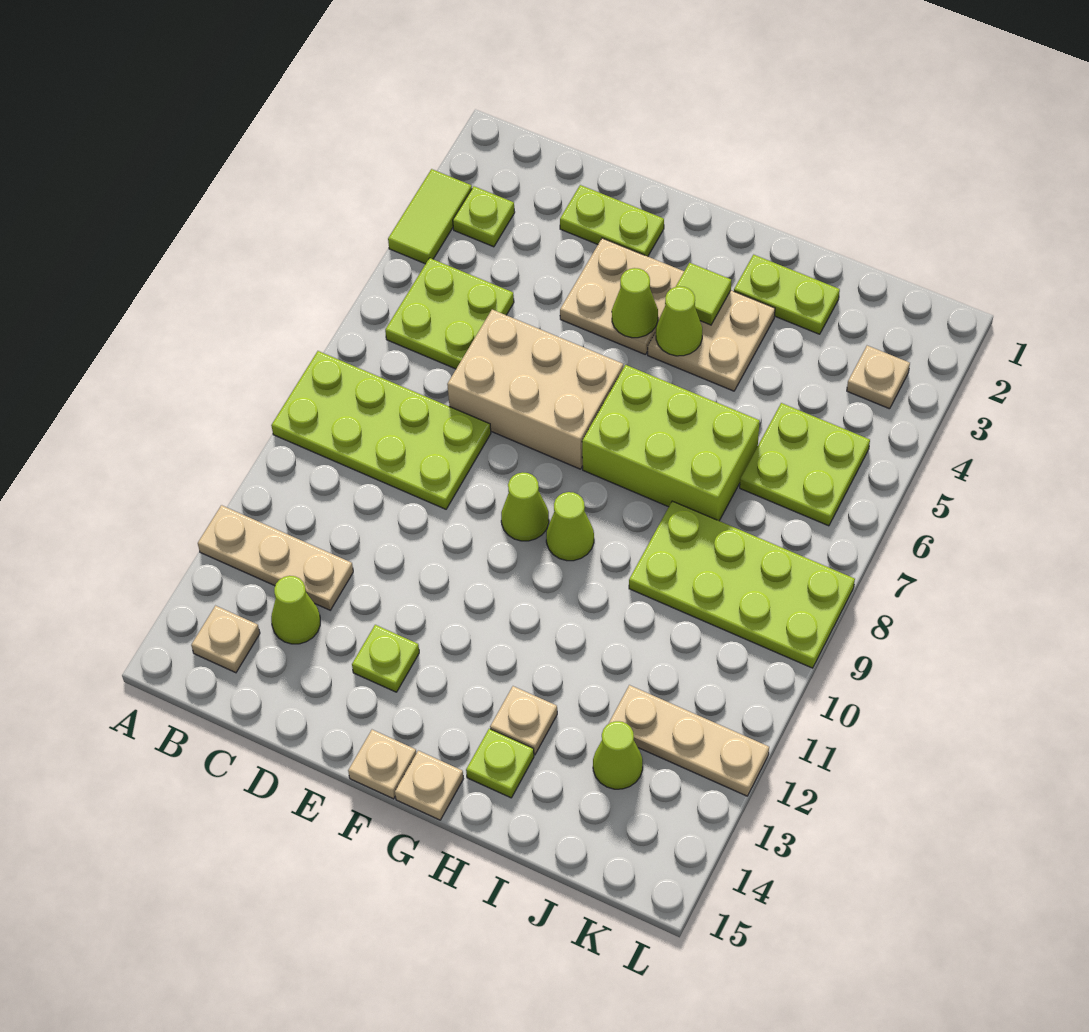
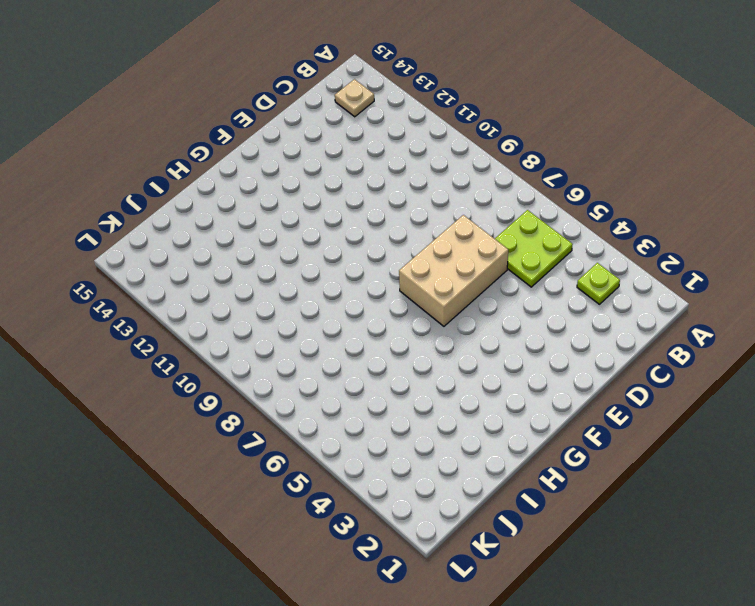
none -> lime tile A3:A4 level 1
none -> lime plate A8:D9 level 1
none -> tan plate A12:C12 level 1

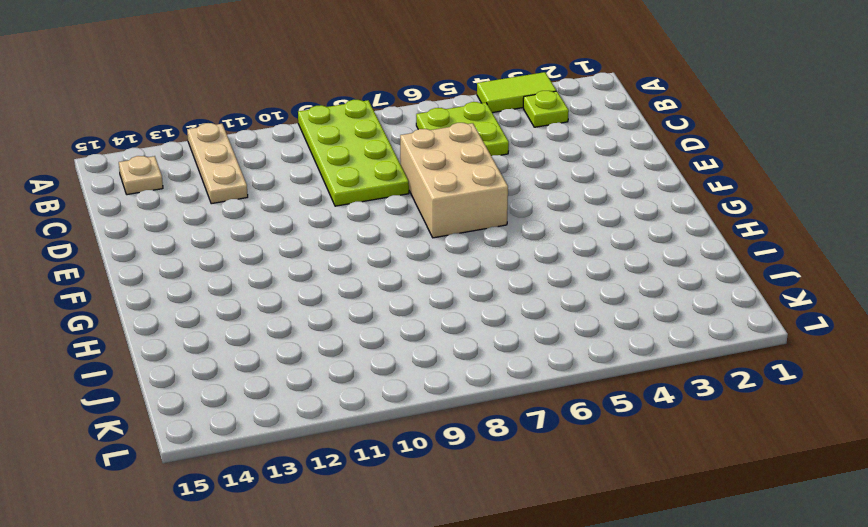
none -> lime cone C13 level 1
none -> lime plate D2:E2 level 1
none -> tan plate E3:F4 level 1

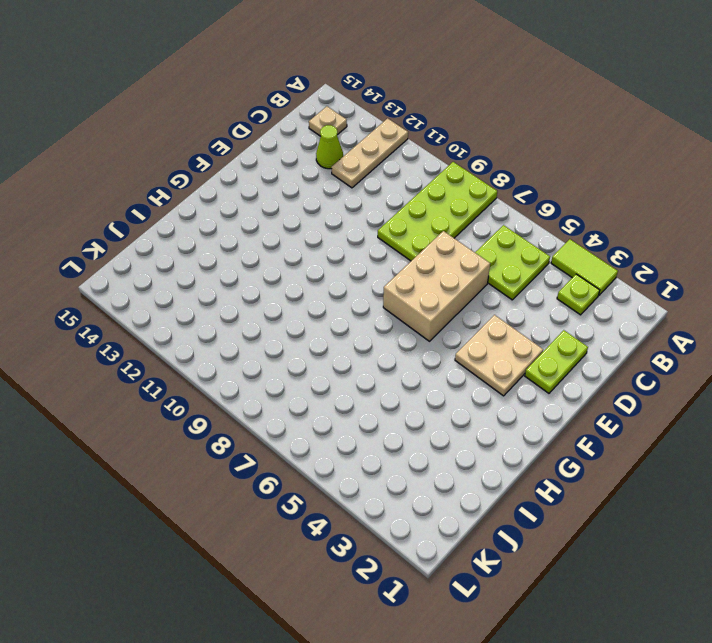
none -> lime plate E13 level 1
none -> lime cone F9 level 1
none -> tan plate F15 level 1

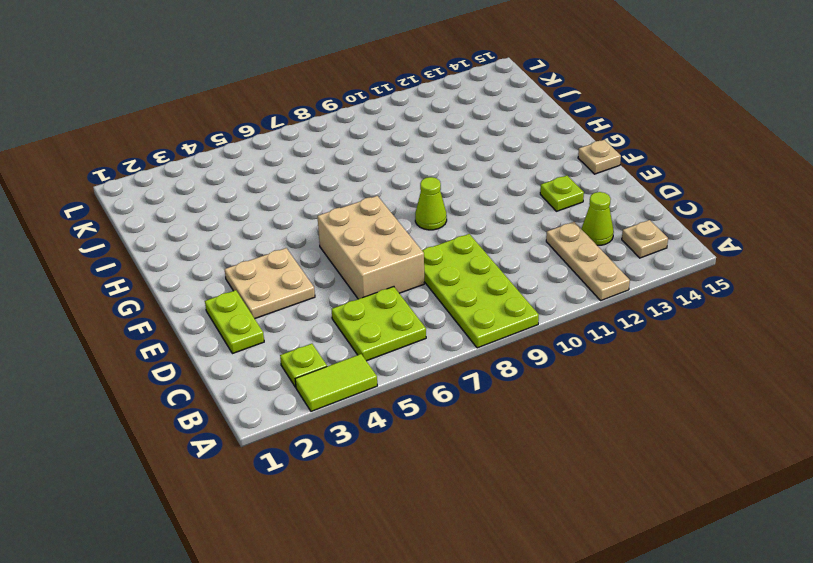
none -> tan plate G3:H4 level 1
none -> lime brick G6:I7 level 1
none -> lime cone G9 level 1

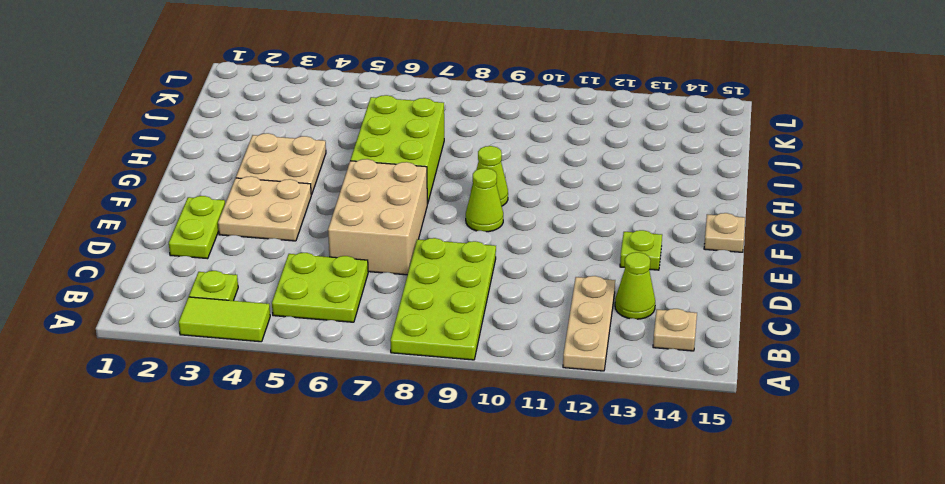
none -> tan plate G15 level 1
none -> lime plate H2:I2 level 1
none -> tan plate H13 level 1

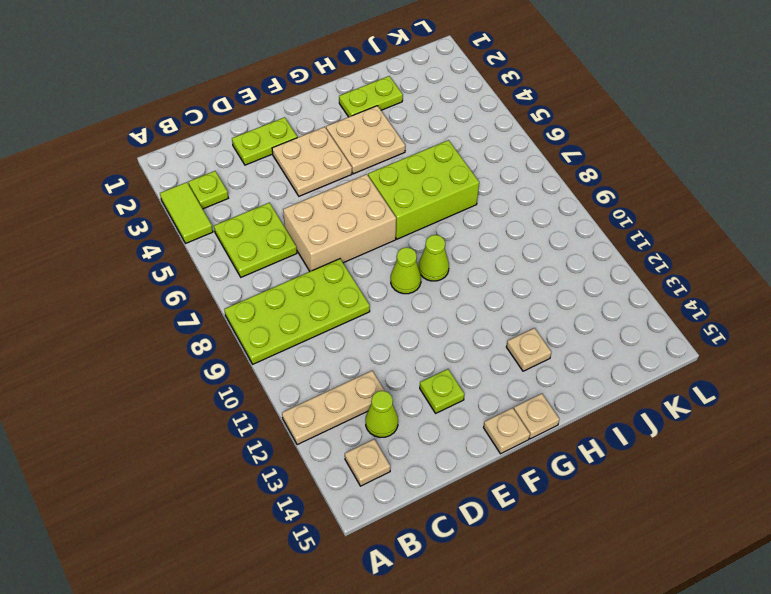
none -> lime plate H14 level 1
none -> lime plate I8:L9 level 1
none -> lime plate J5:K6 level 1

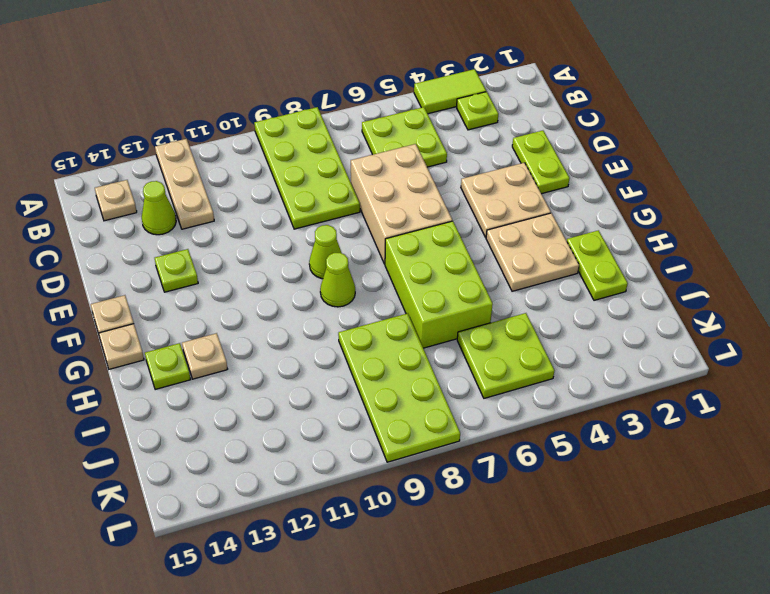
none -> tan plate J12:L12 level 1
none -> lime cone J13 level 1
none -> tan plate K3 level 1

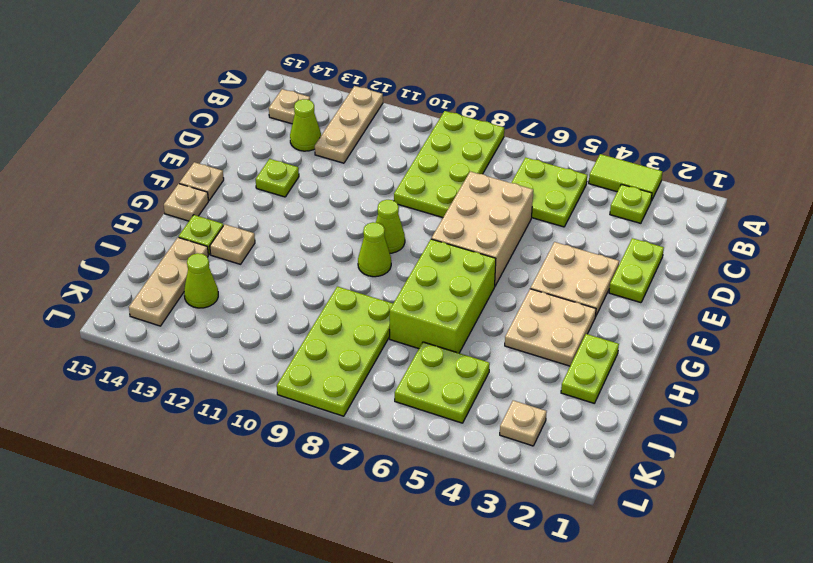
tan plate I14:K14 level 1 -> tan plate J12:L12 level 1
none -> lime cone F4 level 2
none -> lime tile G3 level 2
none -> lime cone G4 level 2

